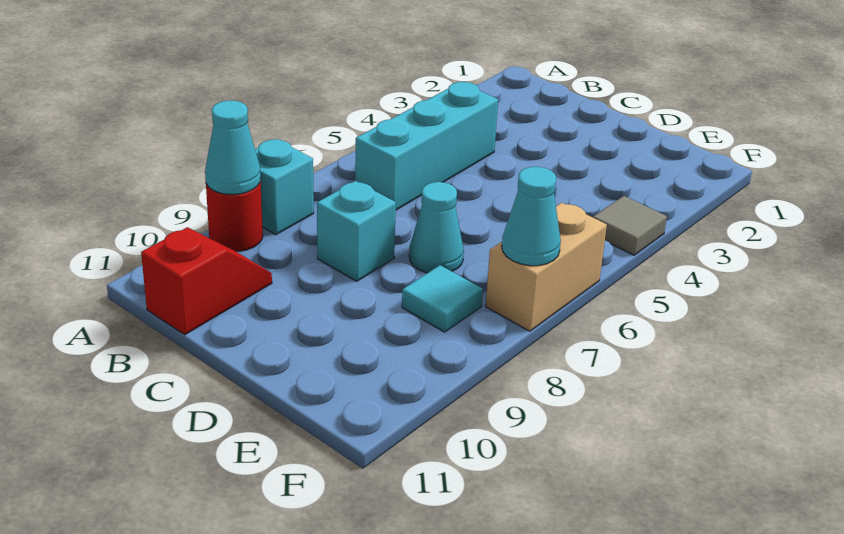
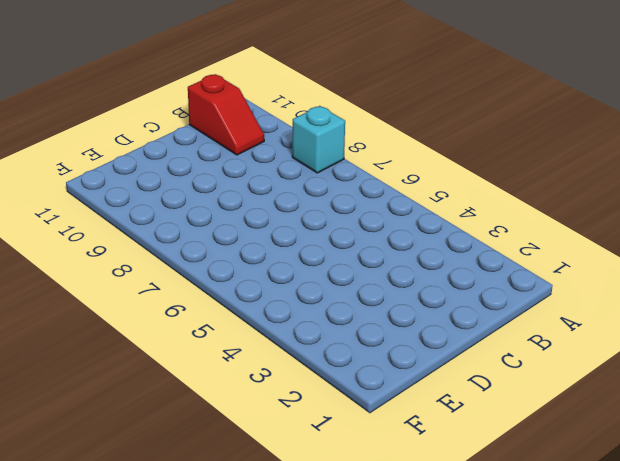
none -> red round brick A9 level 1
none -> cyan brick B4:B6 level 1

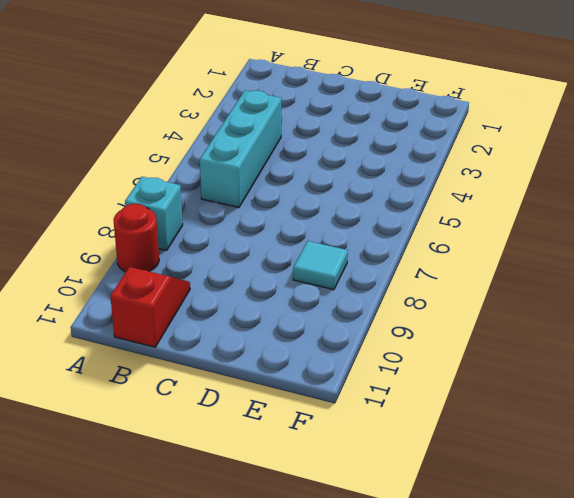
none -> cyan brick C8 level 1
none -> cyan cone D7 level 1

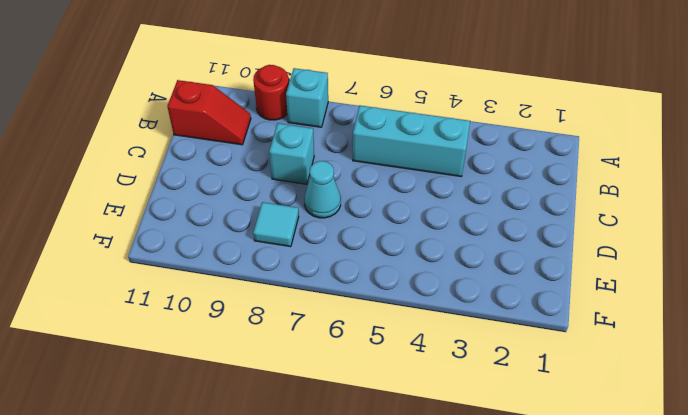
none -> grey tile F4 level 1
none -> tan brick F6:F7 level 1

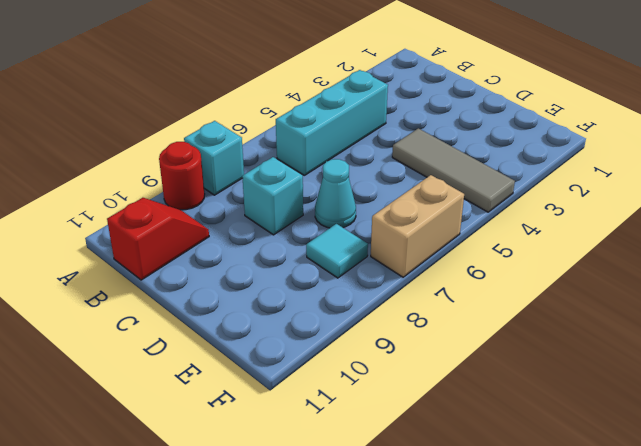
grey tile D4:F4 level 1 -> grey tile F4 level 1
none -> cyan cone A9 level 2
none -> cyan cone F7 level 2

